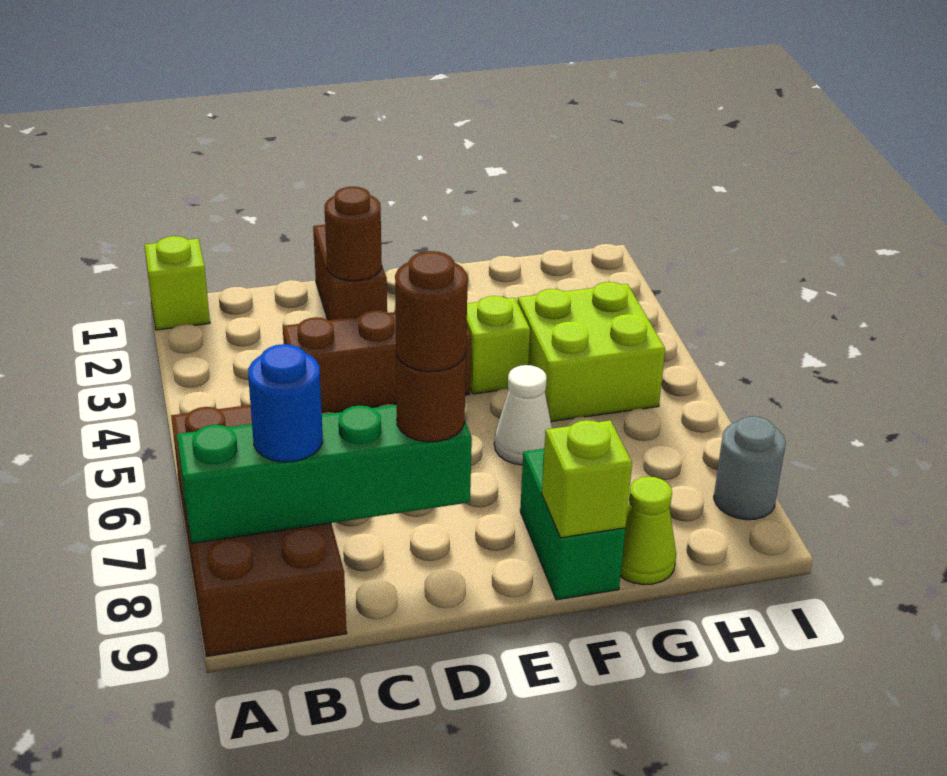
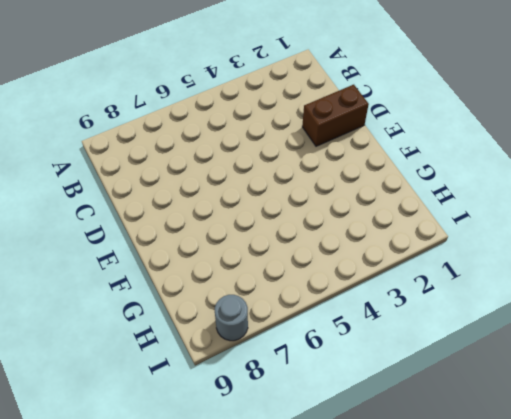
none -> lime brick A1 level 1
none -> brown brick A6:B9 level 1
none -> brown brick C4:E4 level 1

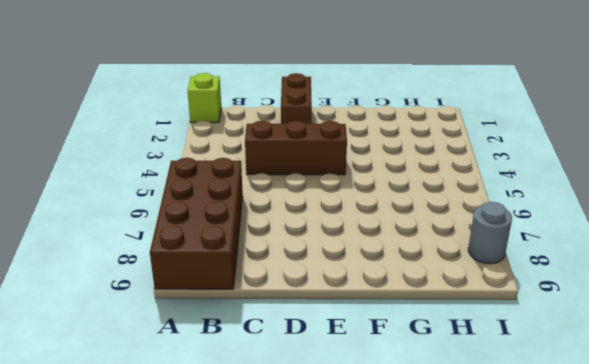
none -> lime brick F4 level 1
none -> white cone F6 level 1
none -> green brick F8:F9 level 1

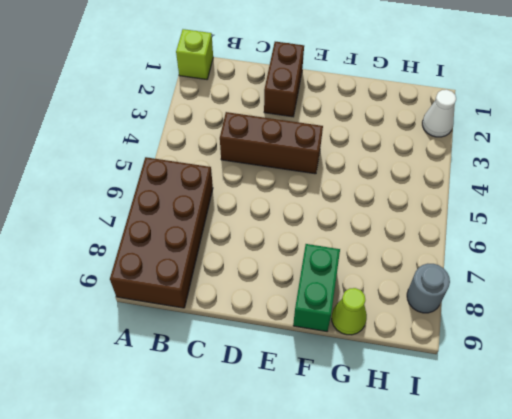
white cone I2 level 1 -> white cone F6 level 1
none -> lime brick F4 level 1
none -> lime brick G4:H5 level 1
none -> green brick A8:D8 level 2

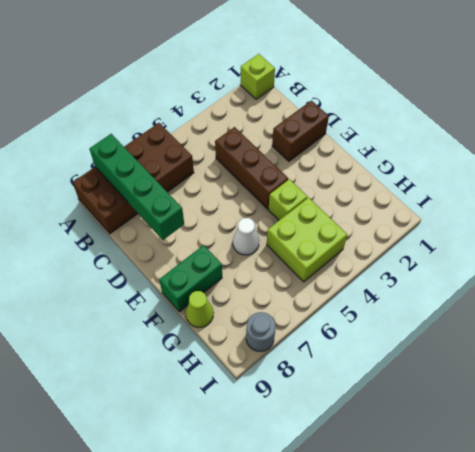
none -> brown round brick D2 level 2
none -> lime brick F9 level 2
none -> blue round brick B8 level 3

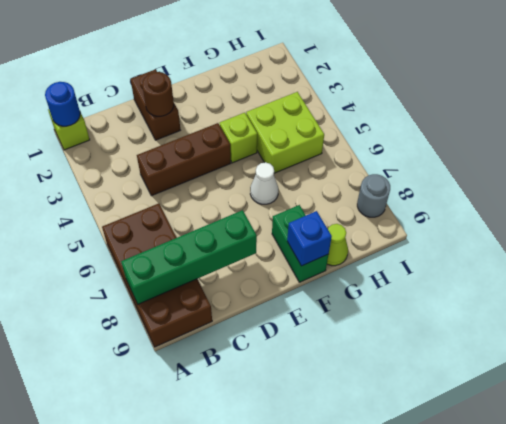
blue round brick A1 level 2 -> blue round brick B8 level 3
blue brick F9 level 2 -> lime brick F9 level 2
none -> brown round brick D8 level 3
none -> brown round brick D8 level 4

